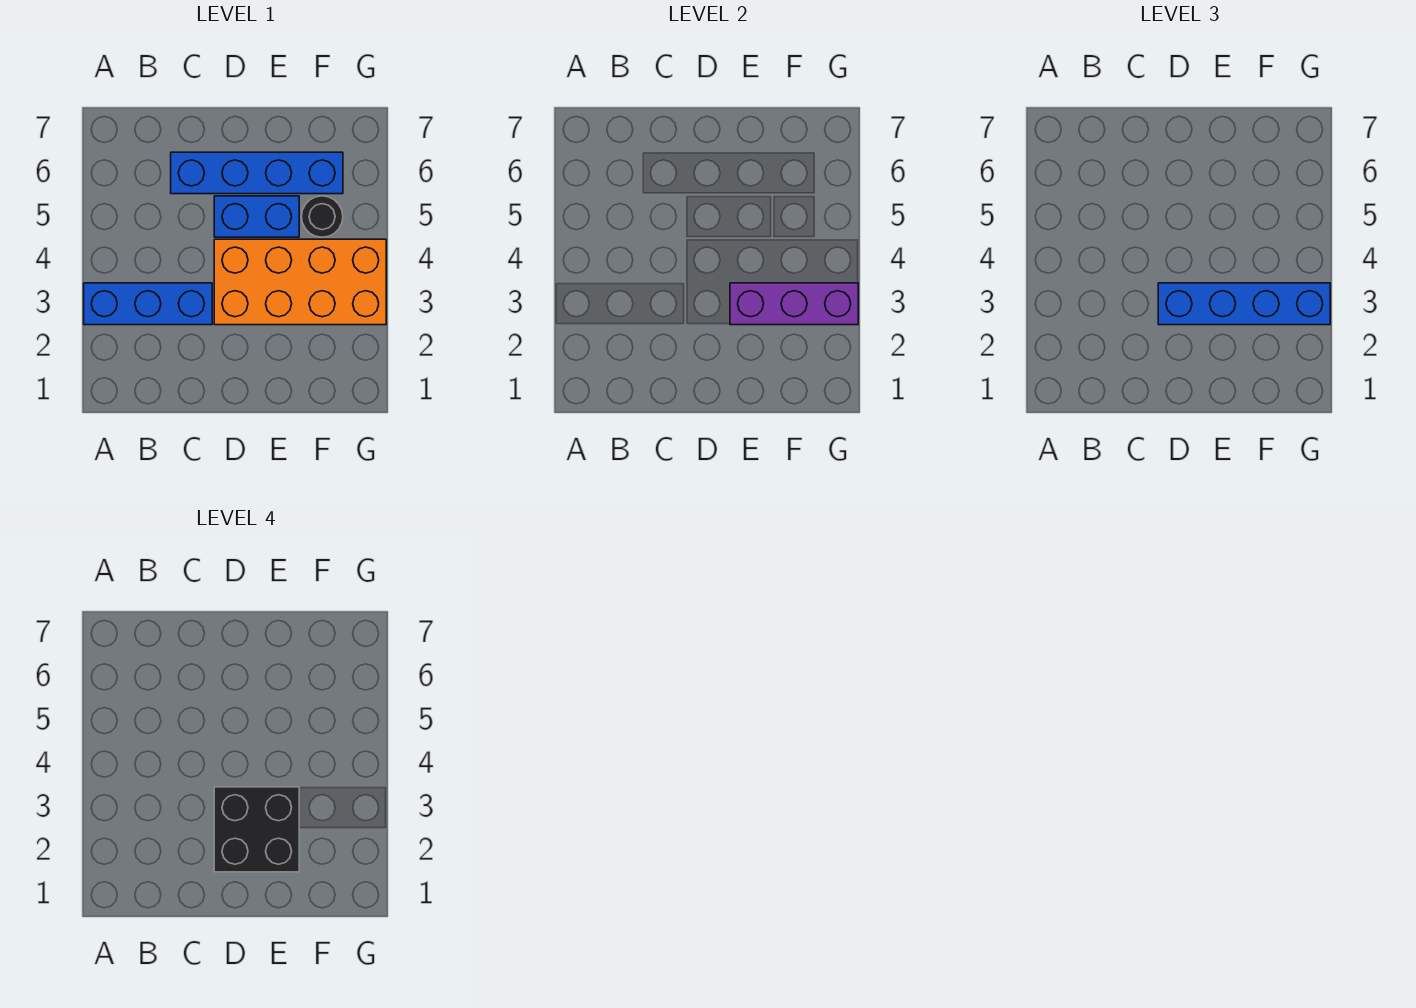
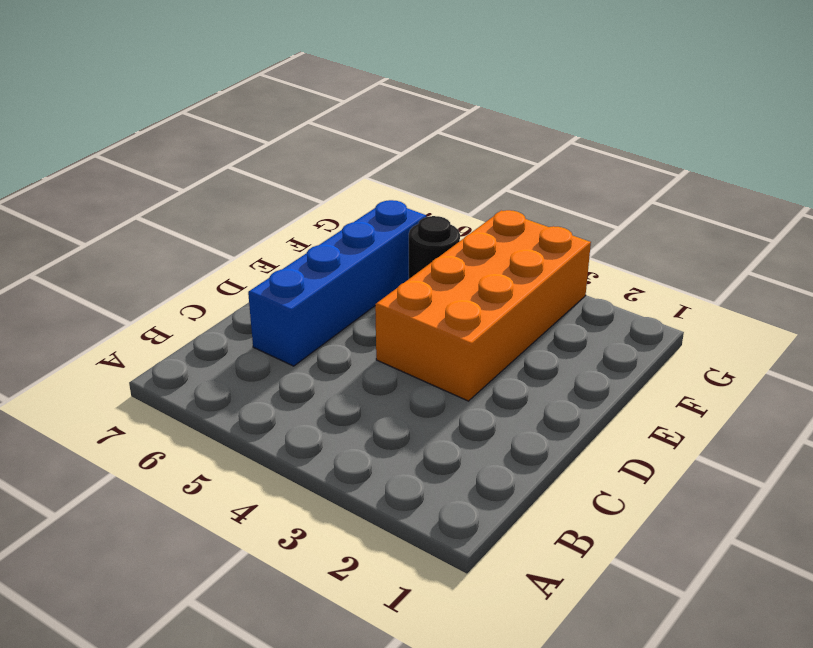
none -> blue brick A3:C3 level 1
none -> blue brick D5:E5 level 1

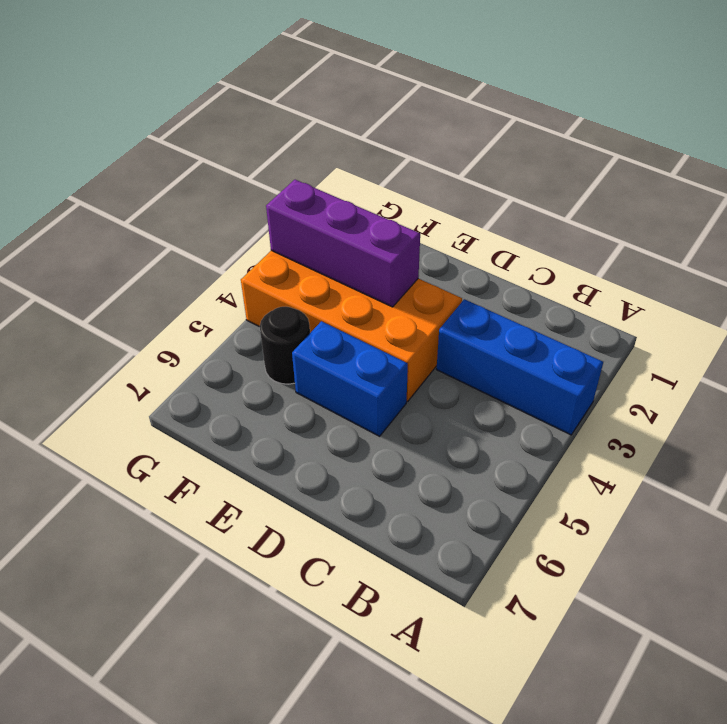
none -> blue brick C6:F6 level 1
none -> blue brick D3:G3 level 3

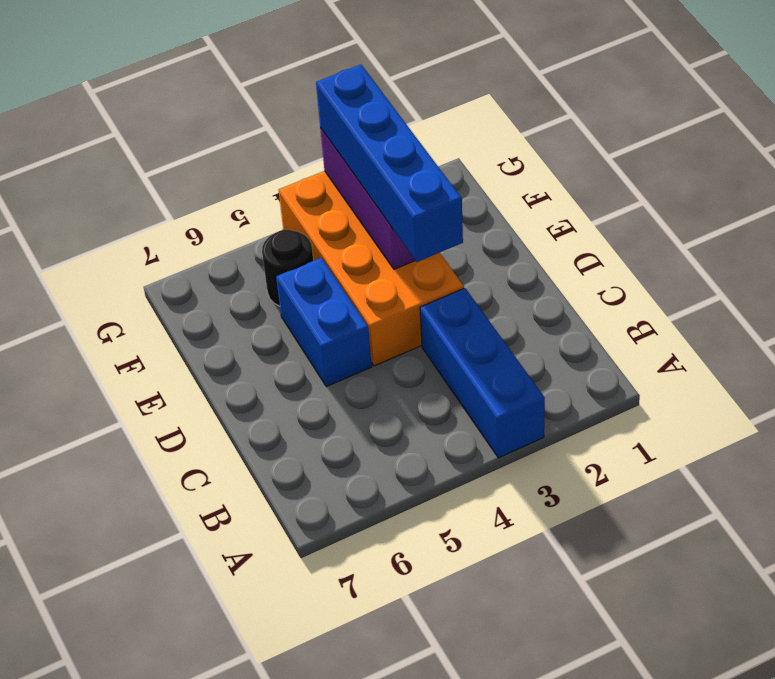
none -> blue brick C6:F6 level 1
none -> black brick D2:E3 level 4

